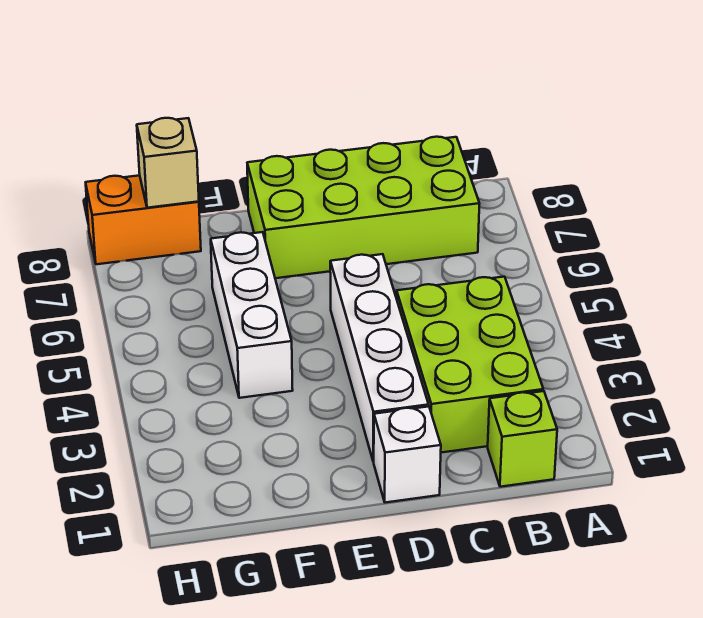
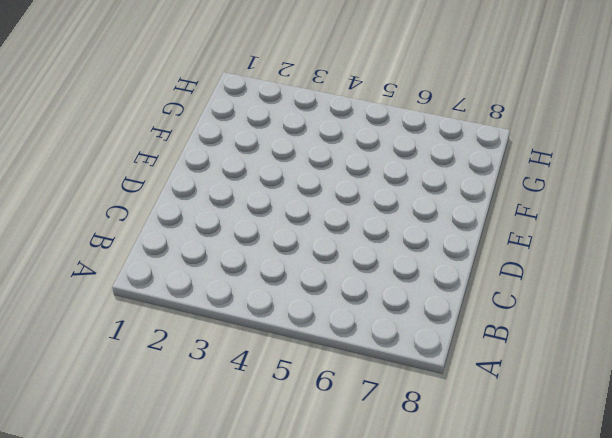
none -> lime brick B1 level 1
none -> lime brick B2:C4 level 1

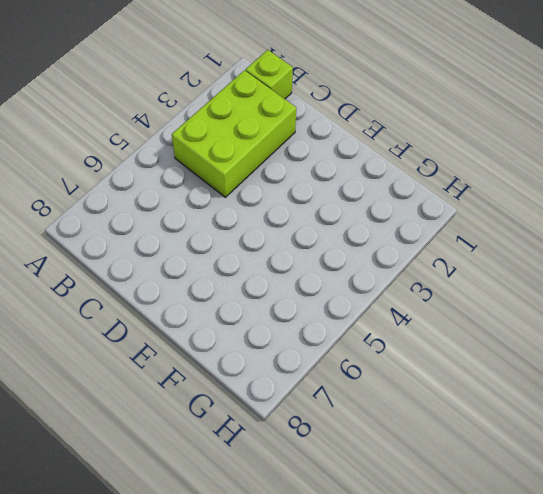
none -> lime brick B7:E8 level 1
none -> white brick D1 level 1

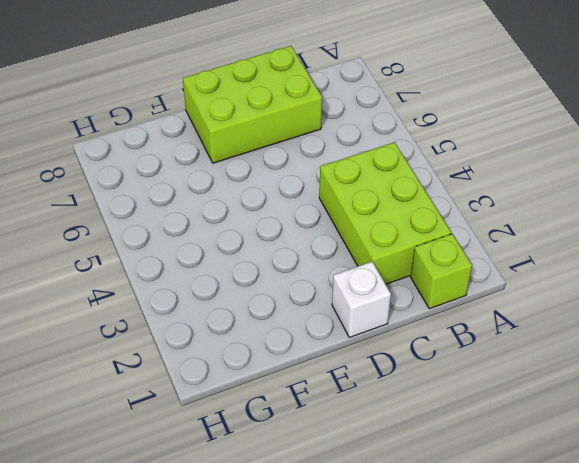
lime brick C7:E8 level 1 -> lime brick B7:E8 level 1
none -> white brick D2:D5 level 1
none -> white brick F4:F6 level 1

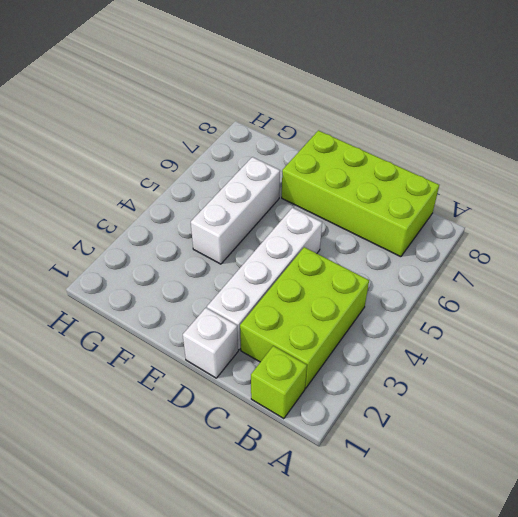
none -> orange brick G8:H8 level 1
none -> tan brick G8 level 2

